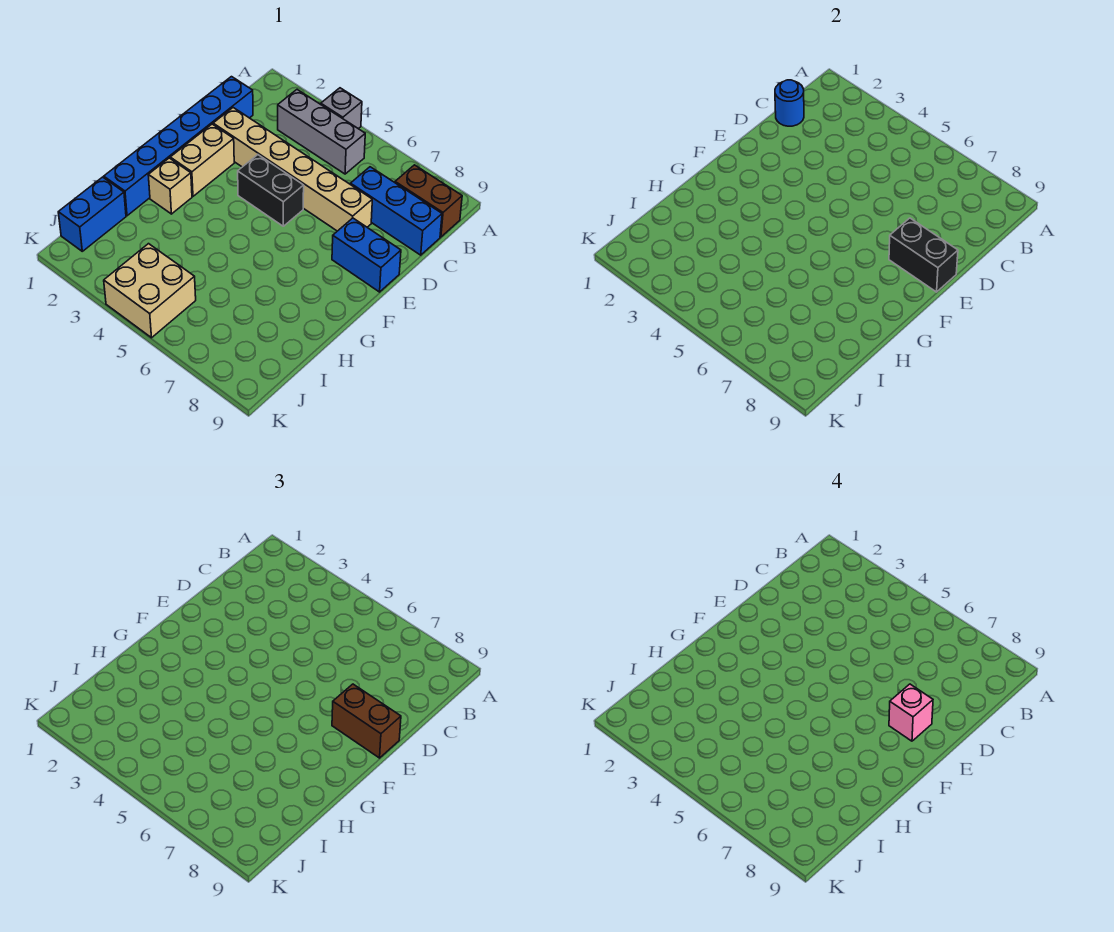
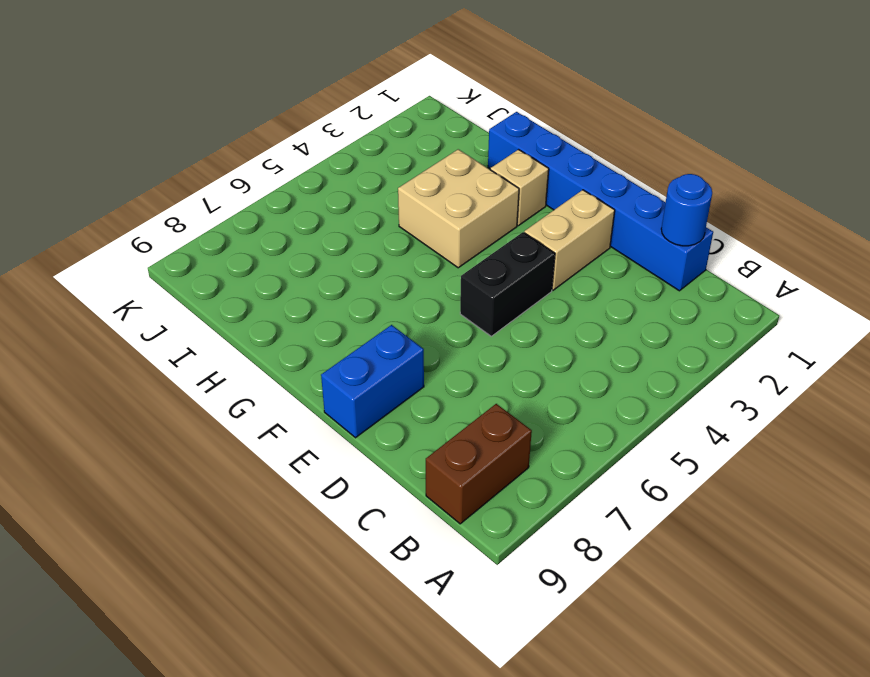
tan brick E2:E3 level 1 -> tan brick E2:F2 level 1
tan brick G3:H4 level 1 -> tan brick J4:K5 level 1
none -> grey brick A4 level 1
none -> grey brick B3:B5 level 1
none -> blue brick C7:C9 level 1

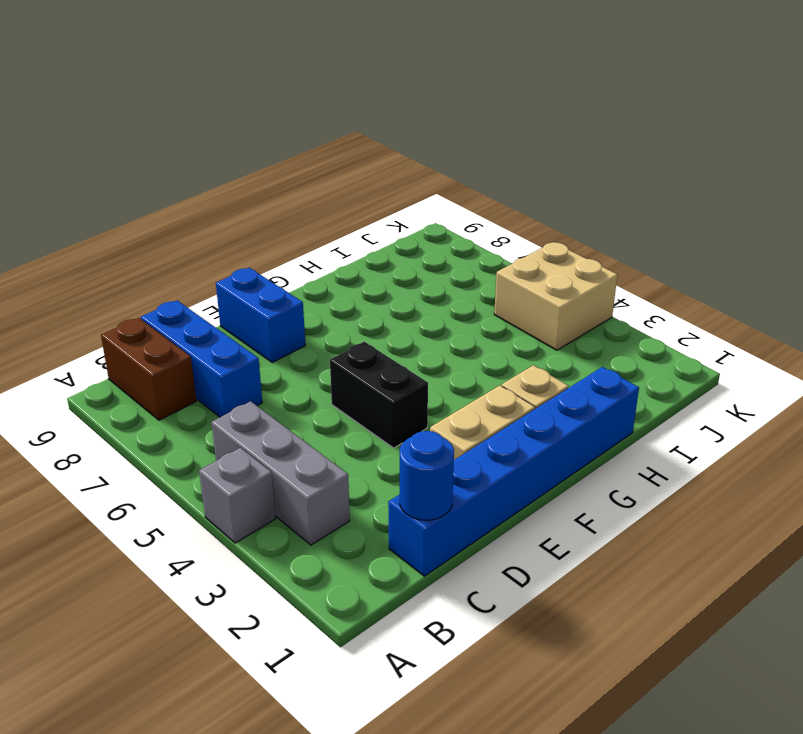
none -> tan brick D2:D7 level 1
none -> blue brick I1:J1 level 1
none -> black brick E8:E9 level 2

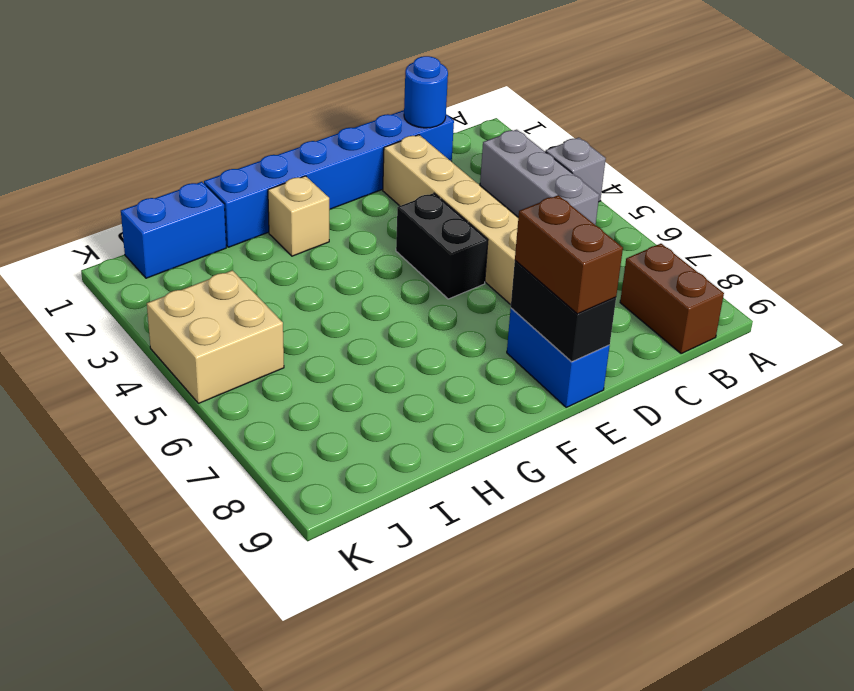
none -> blue brick C7:C9 level 1
none -> tan brick E2:F2 level 1
none -> pink brick E8 level 4

